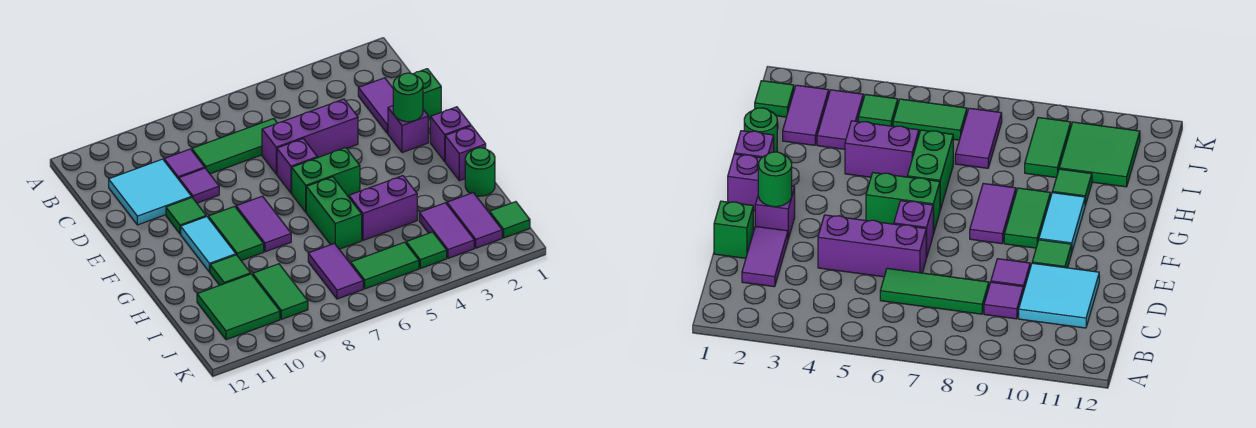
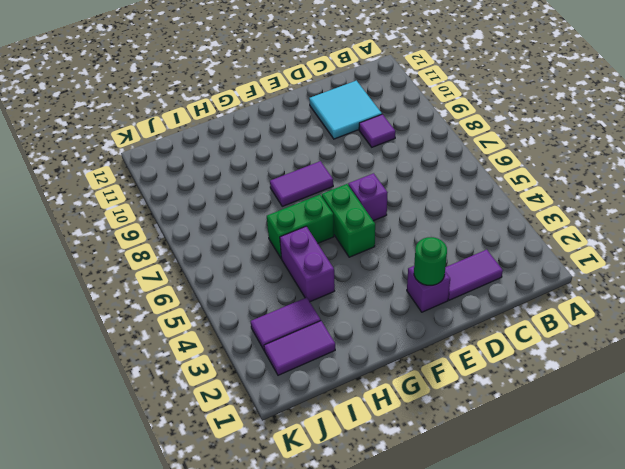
none -> green tile C6:C8 level 1
none -> green brick D1 level 1
none -> purple brick D4:D6 level 1

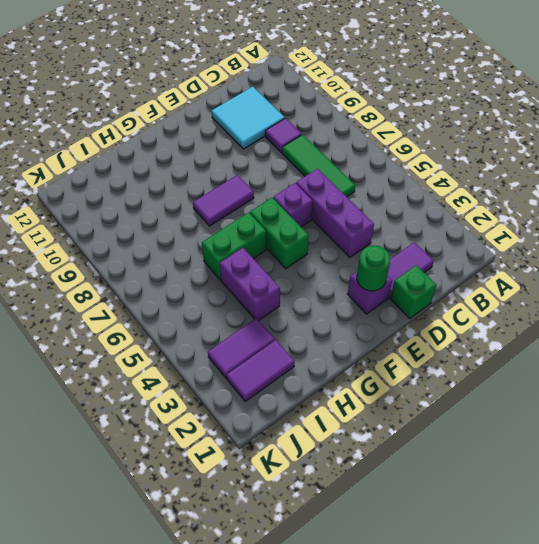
none -> purple tile D9 level 1
none -> green tile E10 level 1
none -> purple brick F1 level 1

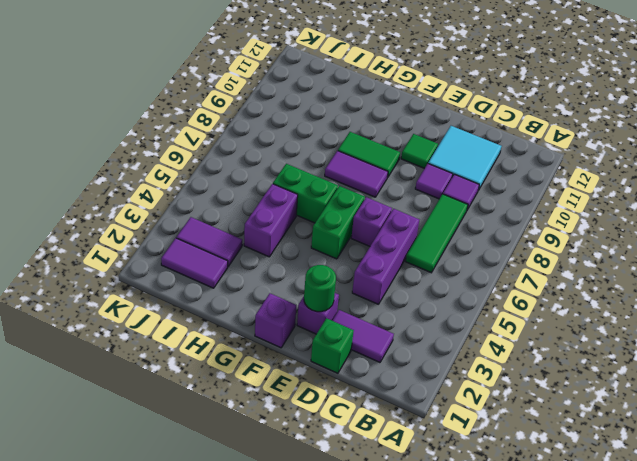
none -> cyan tile F10:G10 level 1
none -> purple brick G1 level 1
none -> green round brick H1 level 1

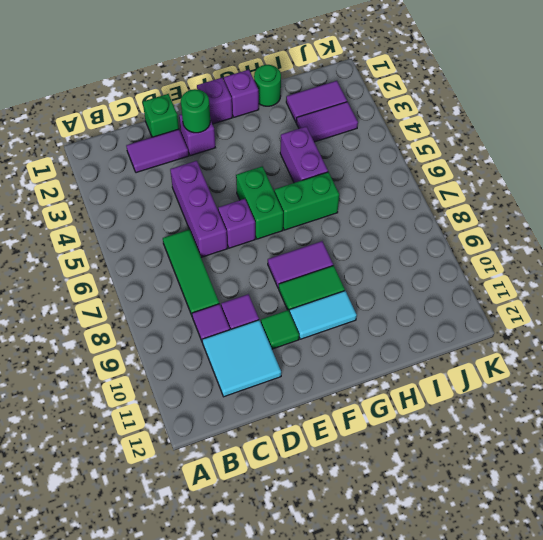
none -> green tile H10 level 1
none -> purple tile I7:J7 level 1
none -> green tile I9:J9 level 1

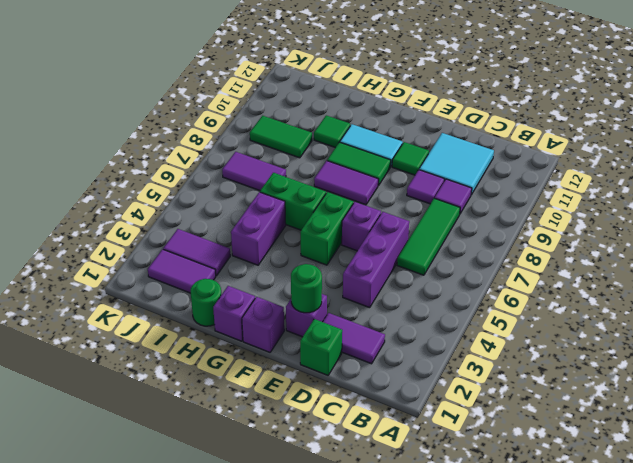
none -> green tile I10:J11 level 1
none -> green tile J1 level 1
none -> green tile J4 level 1

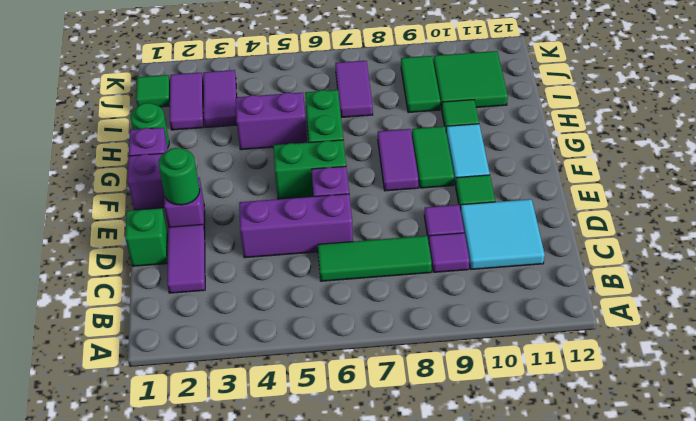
none -> green tile J4 level 1
none -> green tile J5:J6 level 1

